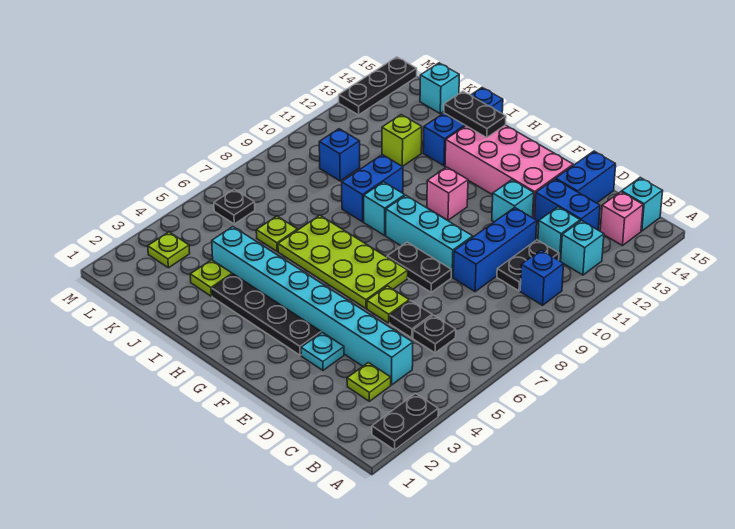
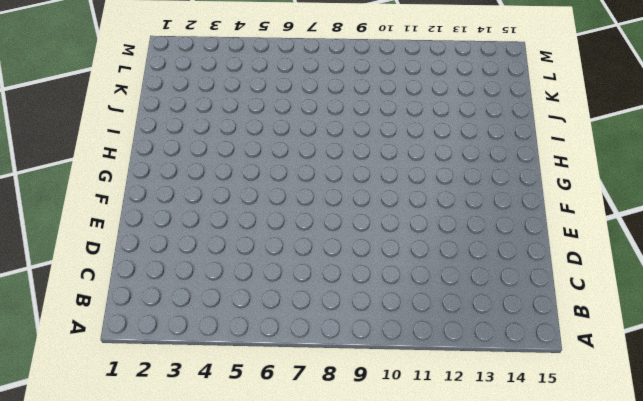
none -> black plate A2:A3 level 1
none -> blue brick B10 level 1
none -> cyan brick B12 level 1
none -> pink brick B14 level 1

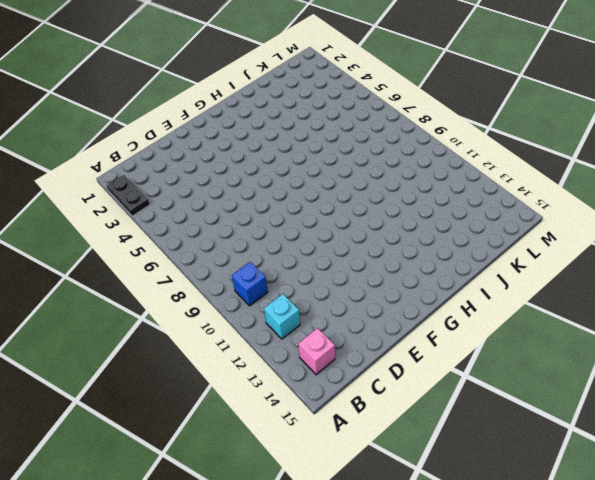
none -> cyan brick B15 level 1
none -> lime plate C3 level 1
none -> cyan brick C4:J4 level 1
none -> black plate C6 level 1

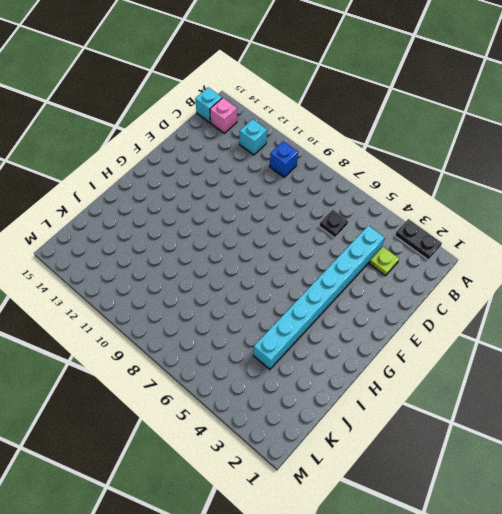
none -> black plate C10:C11 level 1
none -> cyan brick C12 level 1
none -> blue brick C13:D13 level 1
none -> black plate D6 level 1

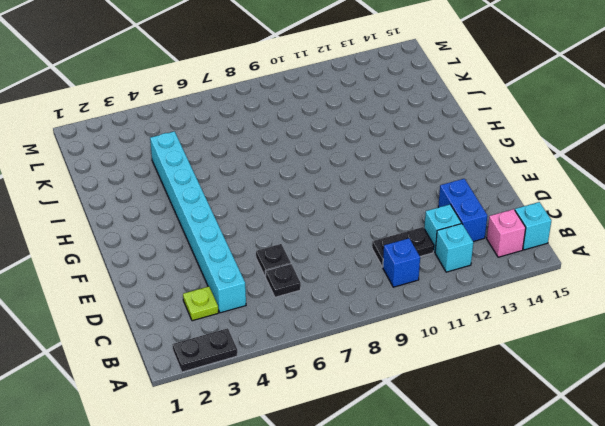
none -> blue brick D9:D11 level 1
none -> blue brick D14:D15 level 1
none -> cyan plate E3 level 1
none -> lime plate E6 level 1

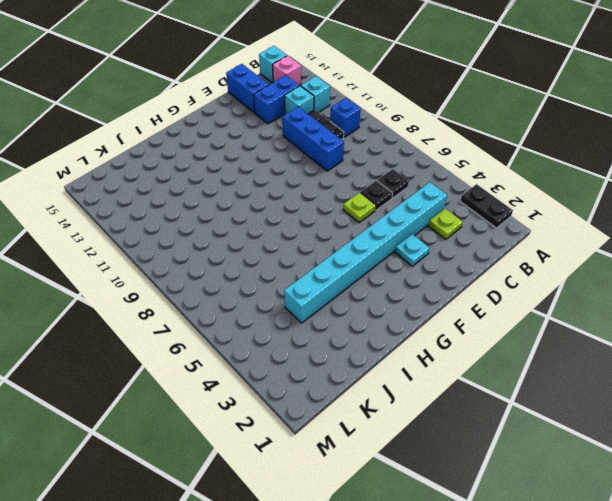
none -> black plate E8:F8 level 1
none -> cyan brick E9:G9 level 1
none -> cyan brick E12 level 1
none -> pink brick E13:H14 level 1

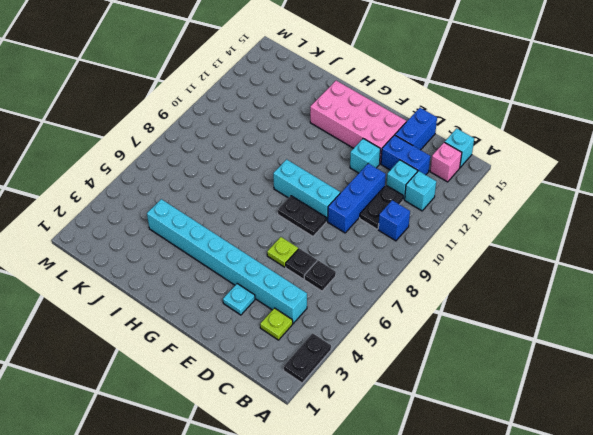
none -> black plate F3:I3 level 1
none -> lime plate F6:I7 level 1
none -> pink brick G11 level 1
none -> cyan brick H9 level 1

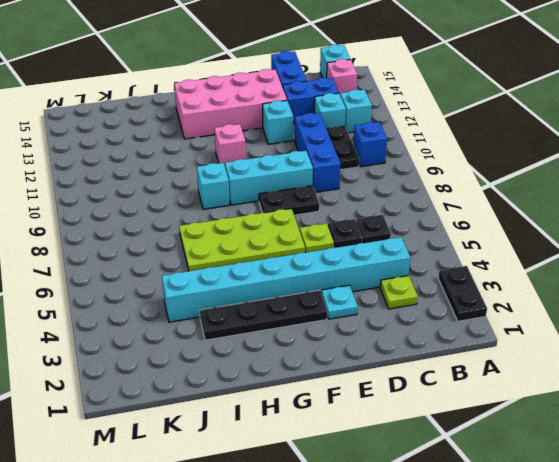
none -> blue brick I9:I10 level 1
none -> blue brick I13:I15 level 1
none -> lime plate J3 level 1
none -> lime plate J6 level 1

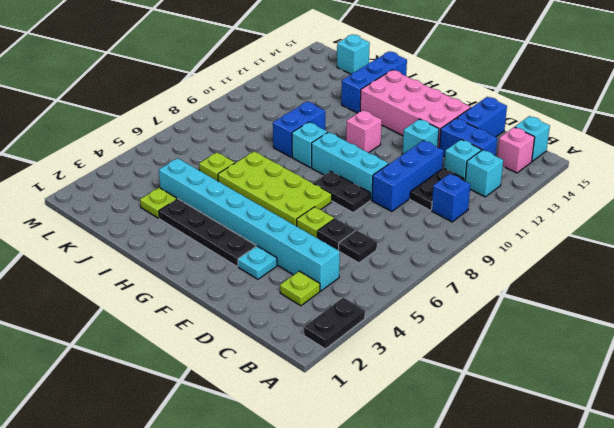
none -> lime brick J12 level 1
none -> blue brick K10 level 1
none -> lime plate L3 level 1
none -> black plate L6 level 1

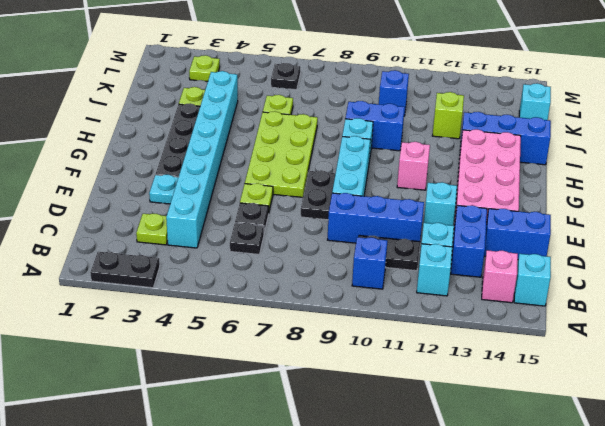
none -> black plate M13:M15 level 1
none -> black plate H14:I14 level 2

